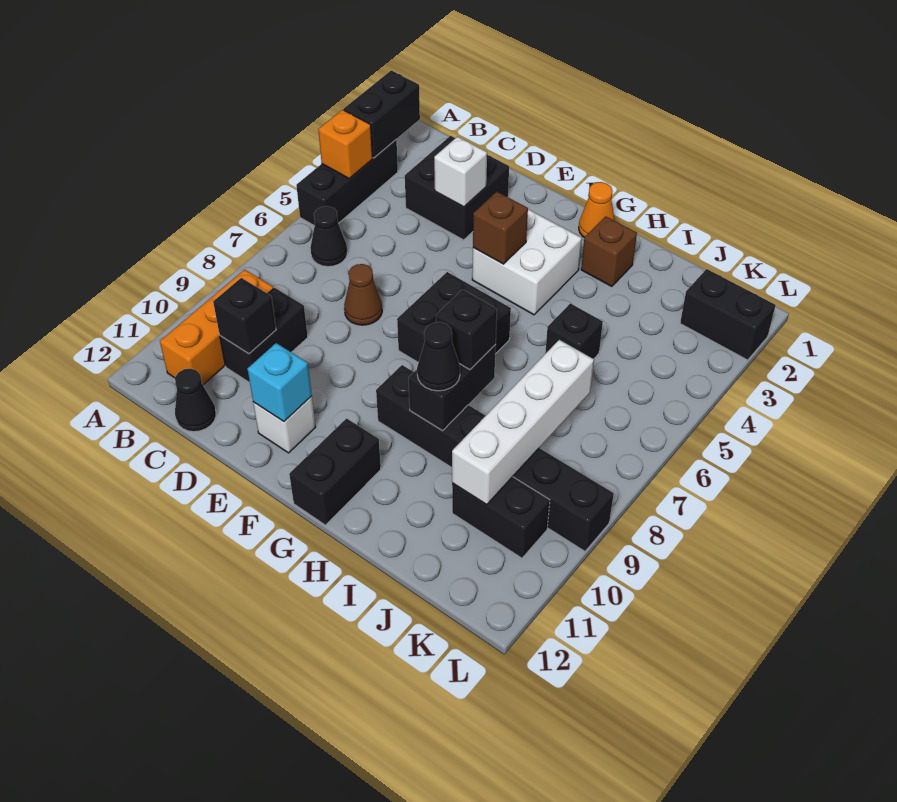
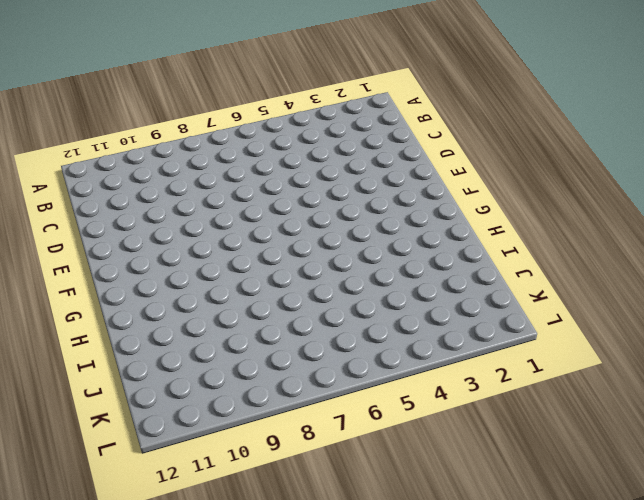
none -> black brick A3:A5 level 1
none -> black cone B6 level 1
none -> orange brick B9:B11 level 1

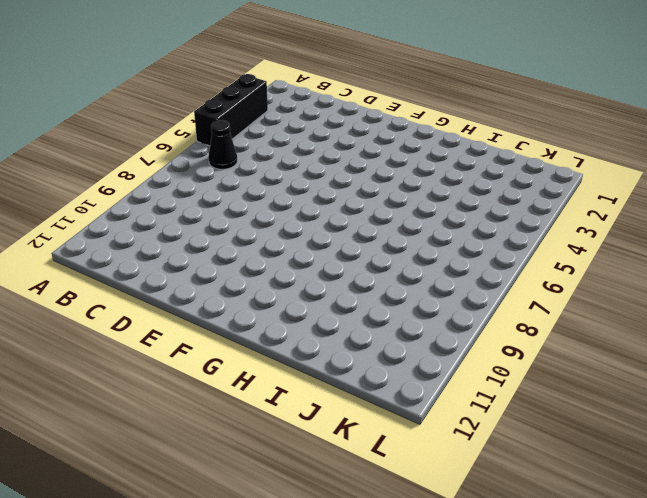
none -> orange brick B9:B11 level 1
none -> black brick C2:D3 level 1
none -> black brick C9:C10 level 1

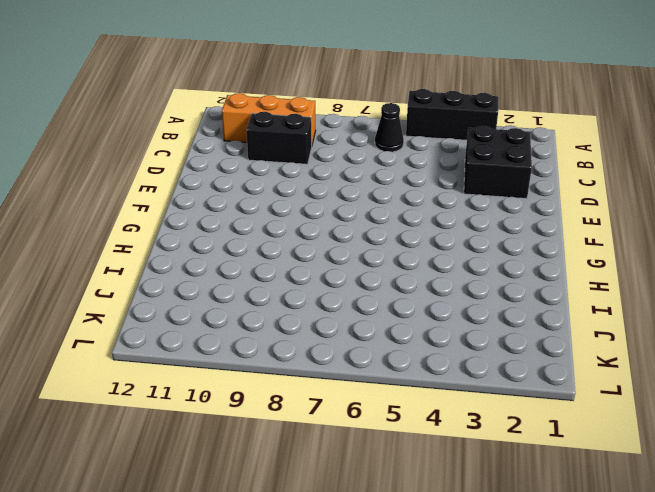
none -> black cone C12 level 1
none -> brown cone D7 level 1
none -> white brick E11 level 1

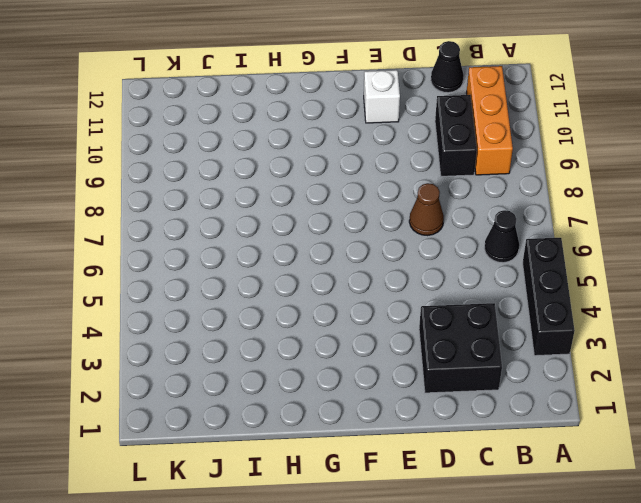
none -> white brick F3:G4 level 1
none -> black brick F6:G7 level 1
none -> orange cone G1 level 1

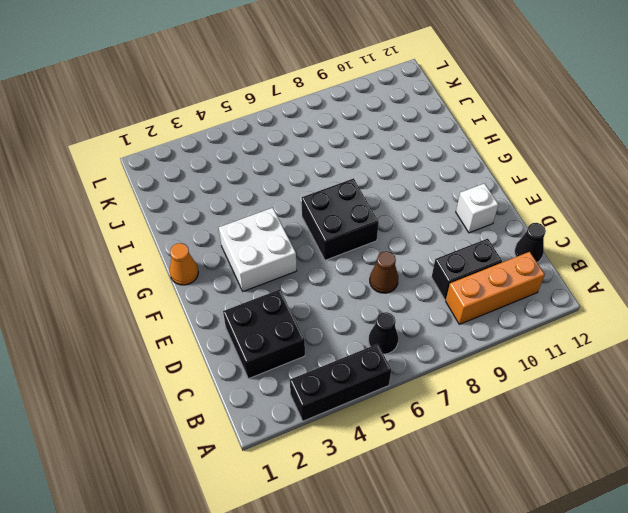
none -> black brick G9:L9 level 1
none -> black brick G11:G12 level 1
none -> brown brick H2 level 1

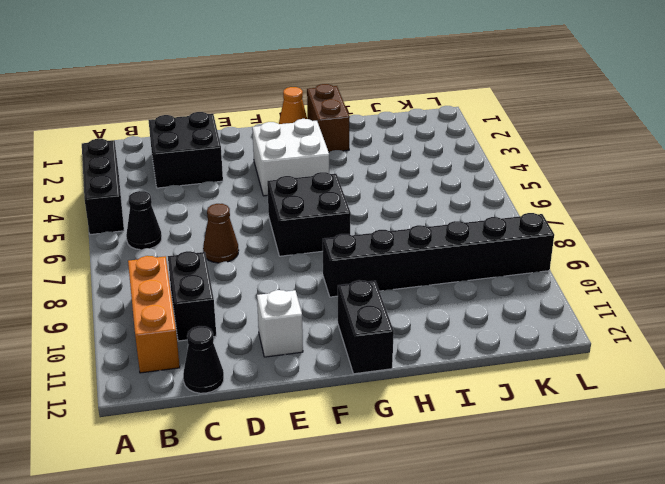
brown brick H1:H2 level 1 -> brown brick H2 level 1
none -> black brick I5 level 1
none -> black brick J10:K10 level 1
none -> black brick K2:L2 level 1

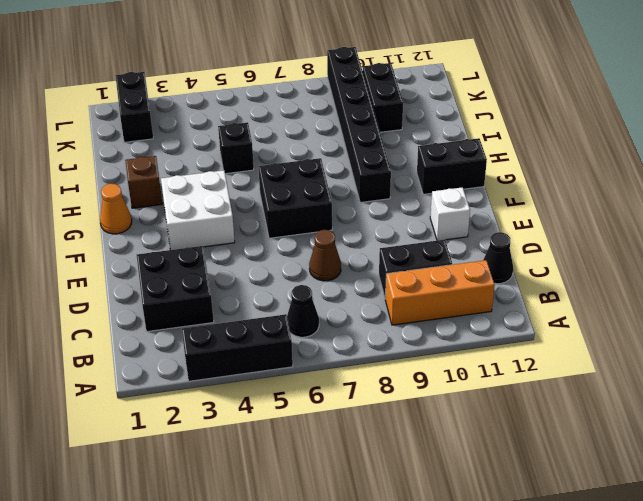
none -> black brick A2:A3 level 2
none -> orange brick A4 level 2
none -> black brick C10 level 2

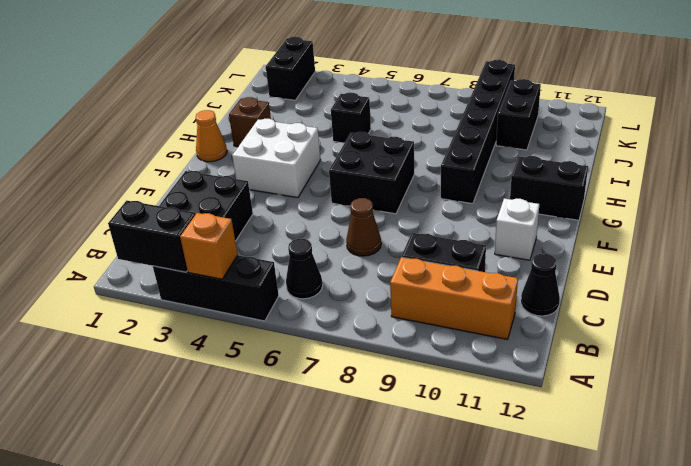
none -> black brick C10 level 2
none -> white brick D3 level 2
none -> cyan brick E11 level 2

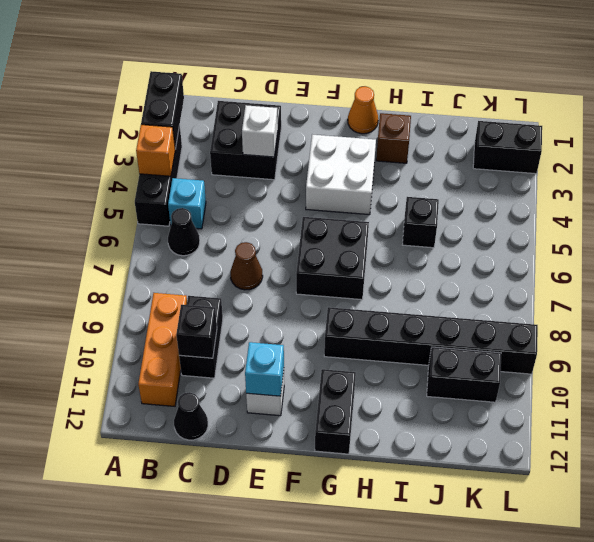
cyan brick B5 level 1 -> none
none -> brown brick F4 level 2
none -> black brick H8:H9 level 2
none -> white brick J7:J10 level 2

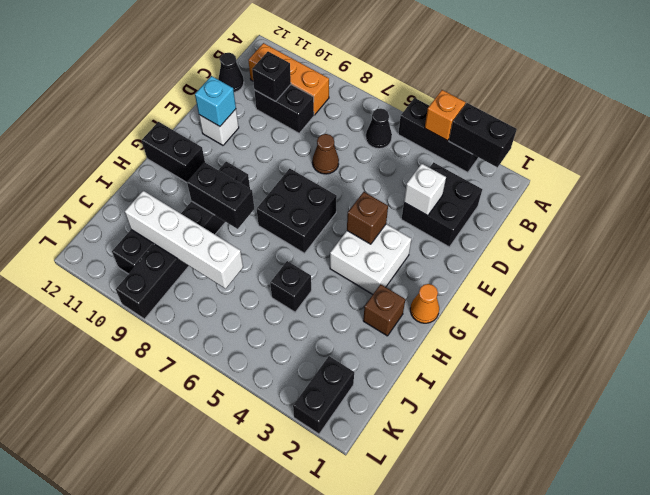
none -> black brick H8 level 3
none -> black cone H9 level 3

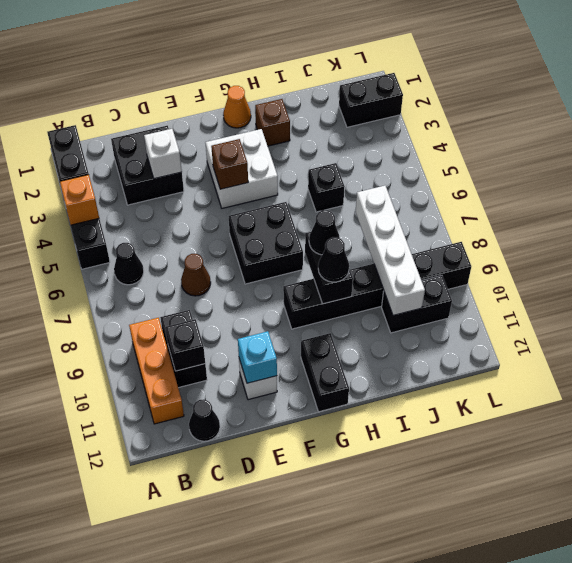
black cone H8 level 3 -> black brick H8 level 3

